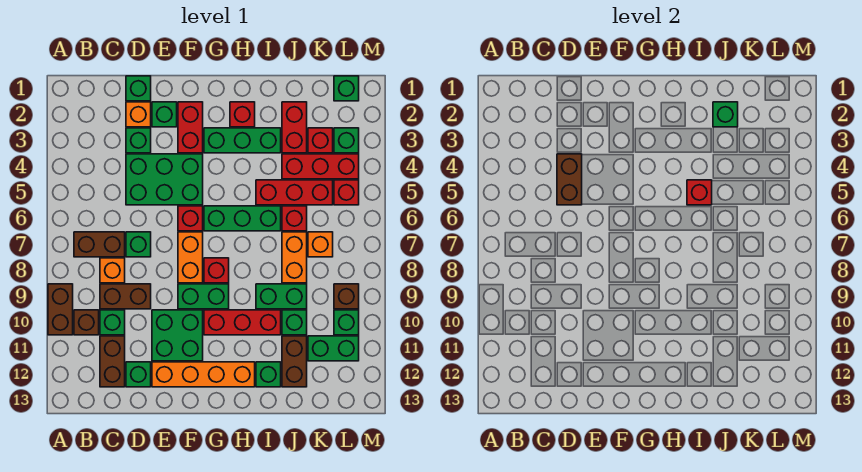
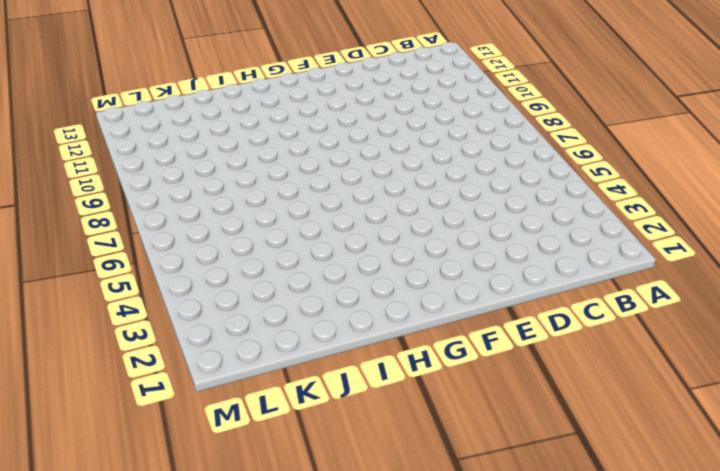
none -> brown brick A9:A10 level 1
none -> brown brick B7:C7 level 1
none -> brown brick B10 level 1
none -> orange brick C8 level 1

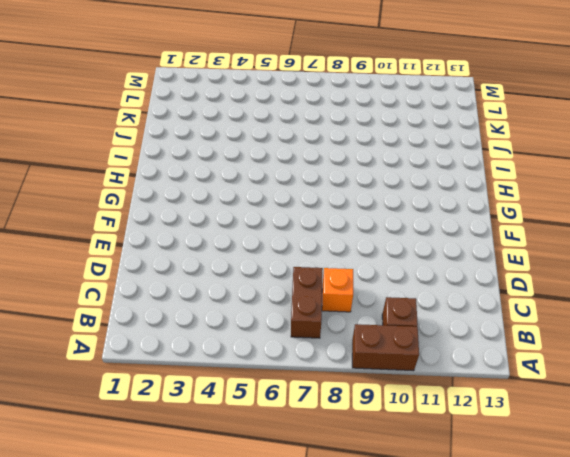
none -> brown brick C9:D9 level 1
none -> green brick C10 level 1
none -> brown brick C11:C12 level 1
none -> green brick D1 level 1

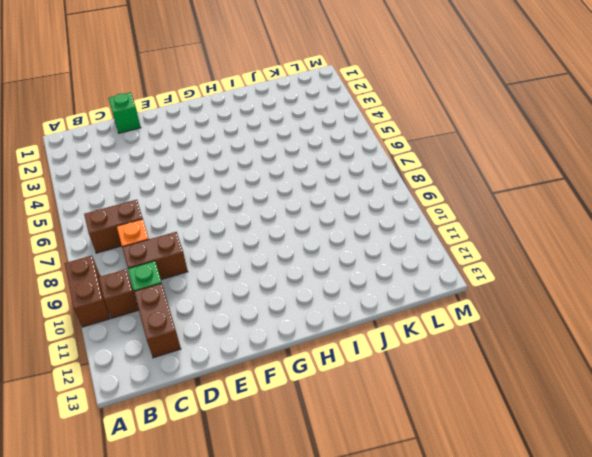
none -> orange brick D2 level 1
none -> green brick D3 level 1
none -> green brick D4:F5 level 1
none -> green brick D7 level 1

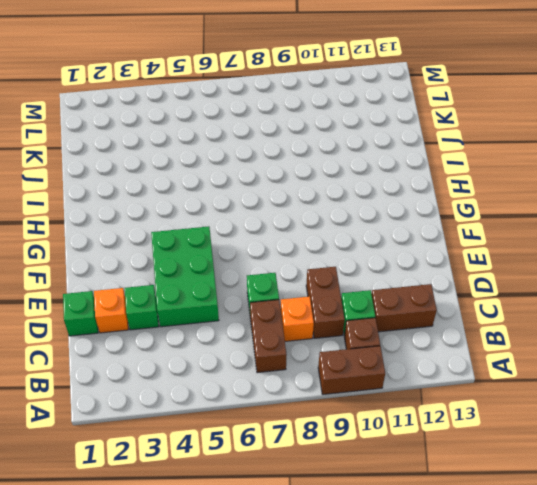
none -> green brick D12 level 1
none -> green brick E2 level 1
none -> green brick E10:F11 level 1
none -> orange brick E12:H12 level 1

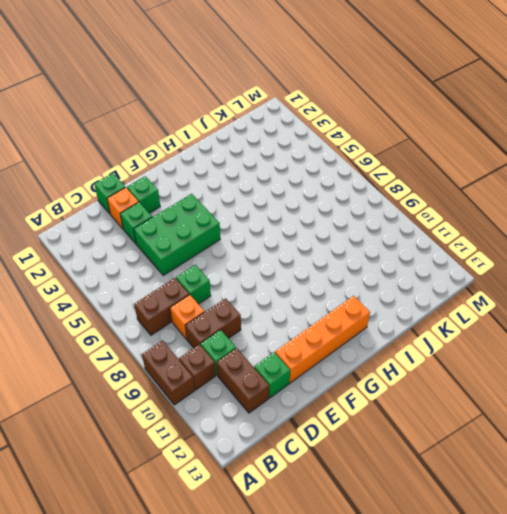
none -> green brick E10:F11 level 1
none -> red brick F2:F3 level 1
none -> red brick F6 level 1
none -> orange brick F7:F8 level 1

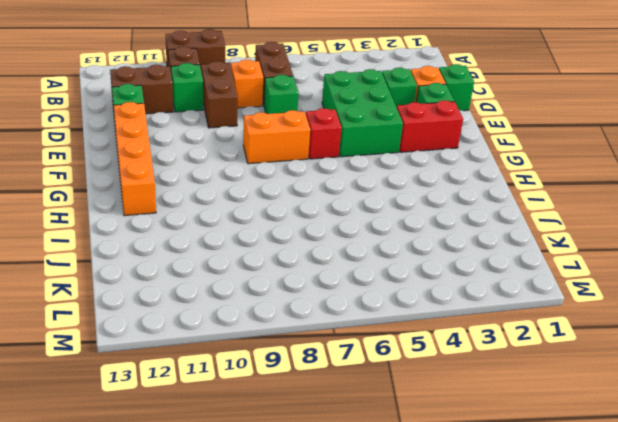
none -> green brick E10:F11 level 1
none -> green brick F9:G9 level 1
none -> green brick G3:I3 level 1
none -> green brick G6:I6 level 1

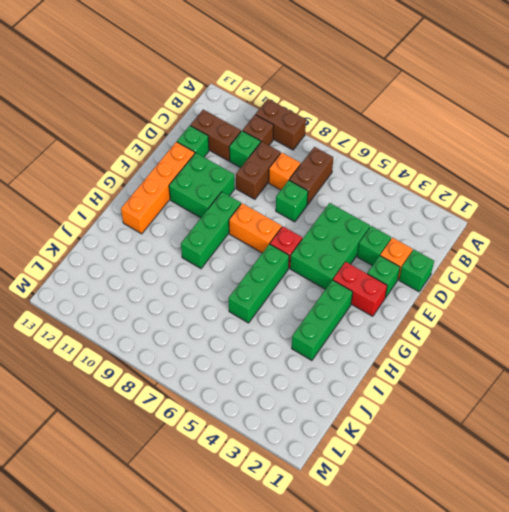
green brick F9:H9 level 1 -> green brick F9:G9 level 1
none -> red brick G8 level 1
none -> red brick G10:I10 level 1
none -> red brick H2 level 1
none -> red brick I5:K5 level 1

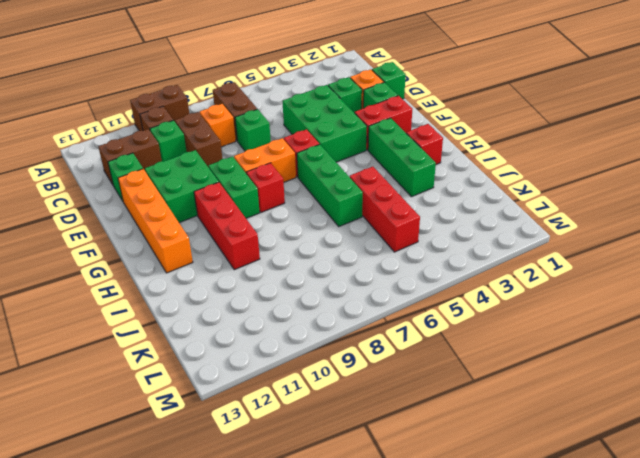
none -> green brick I9:J9 level 1
none -> green brick I12 level 1
none -> red brick J2:J3 level 1
none -> red brick J4:L4 level 1

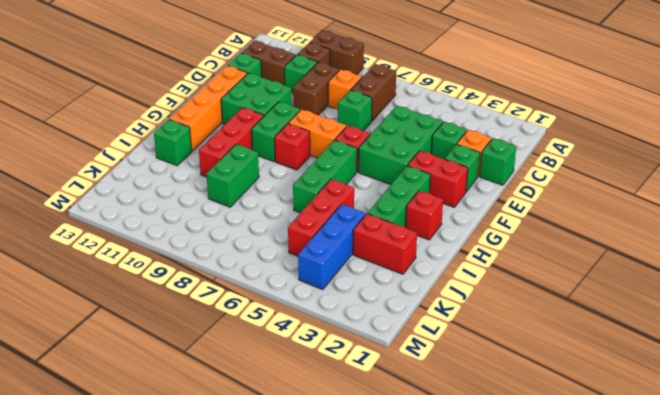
blue brick J4:L4 level 1 -> red brick J4:L4 level 1
none -> red brick J6 level 1
none -> orange brick J7:J8 level 1
none -> green brick J10 level 1
none -> brown brick J11:J12 level 1

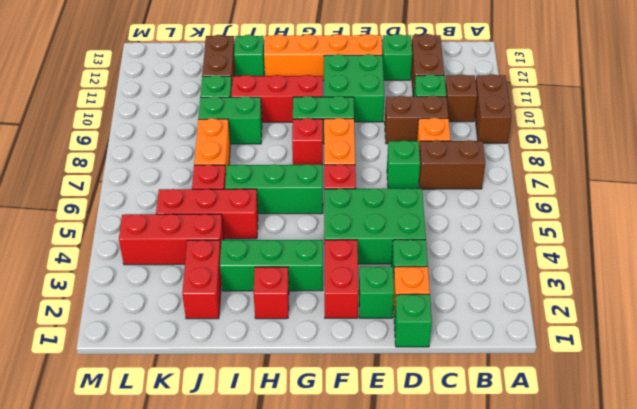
none -> red brick K3 level 1
none -> orange brick K7 level 1
none -> green brick K11:L11 level 1
none -> green brick L1 level 1

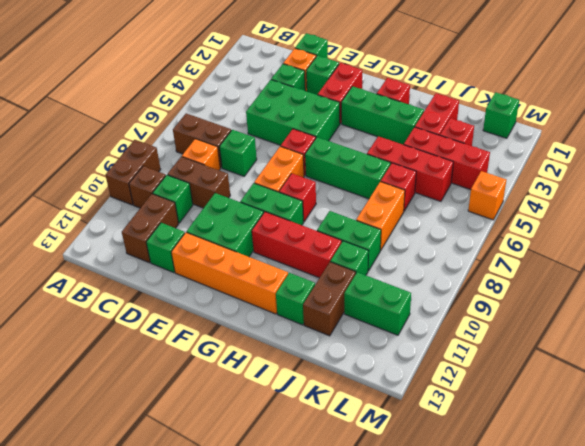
orange brick M5 level 1 -> orange brick K7 level 1
none -> green brick L3 level 1
none -> red brick L5 level 1
none -> brown brick L9 level 1
none -> green brick L10 level 1

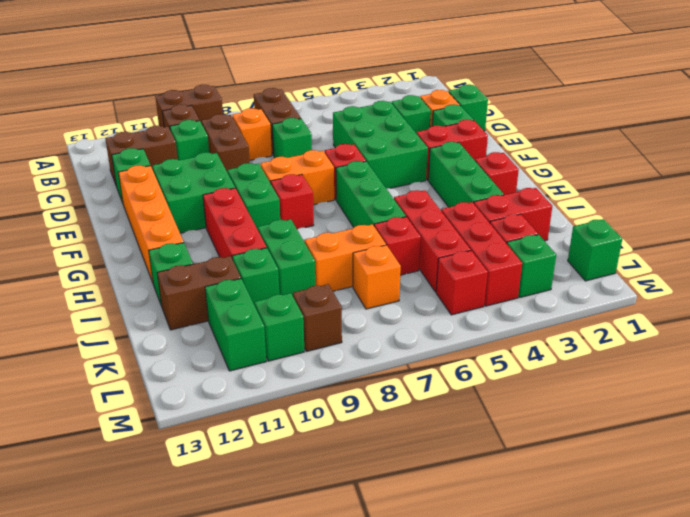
none -> brown brick D4:D5 level 2
none -> red brick I5 level 2
none -> green brick J2 level 2

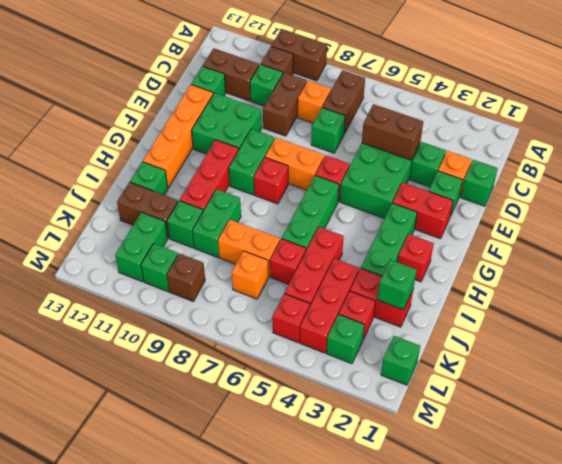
none -> red brick I5 level 2

